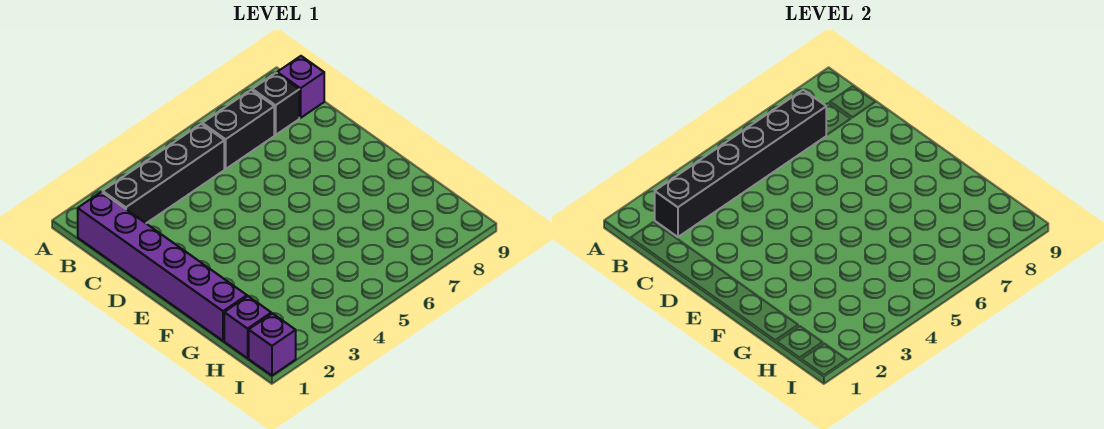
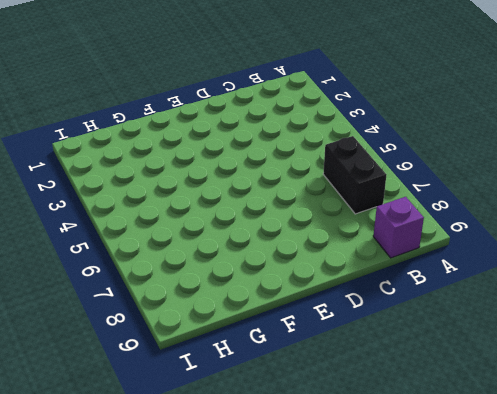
none -> purple brick B1:G1 level 1
none -> black brick B2:B5 level 1

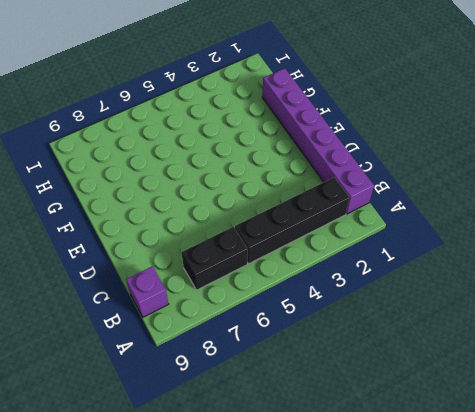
none -> black brick B8 level 1
none -> purple brick H1 level 1

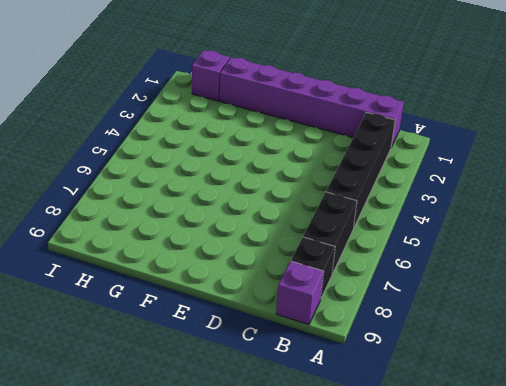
none -> purple brick I1 level 1
none -> black brick B2:B7 level 2

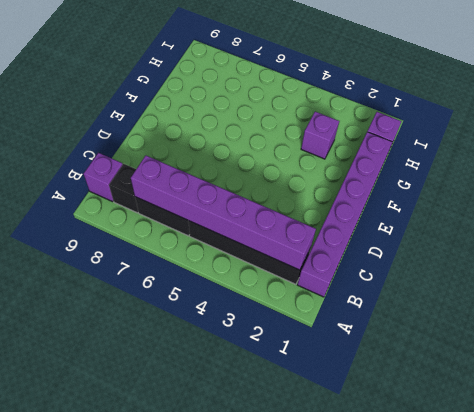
purple brick B2:B7 level 2 -> black brick B2:B7 level 2
purple brick G3 level 1 -> purple brick I1 level 1

